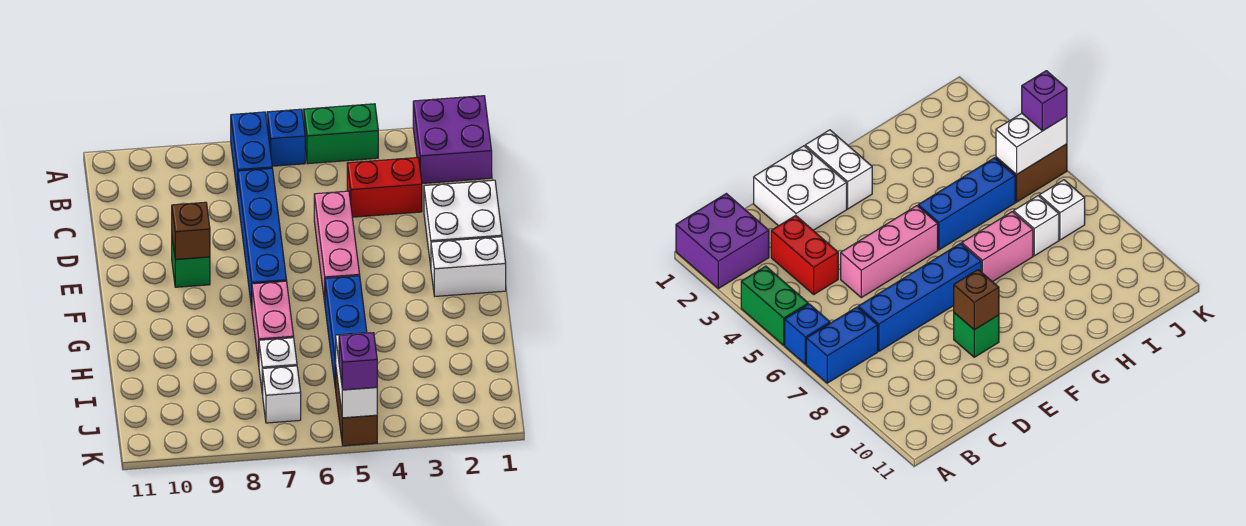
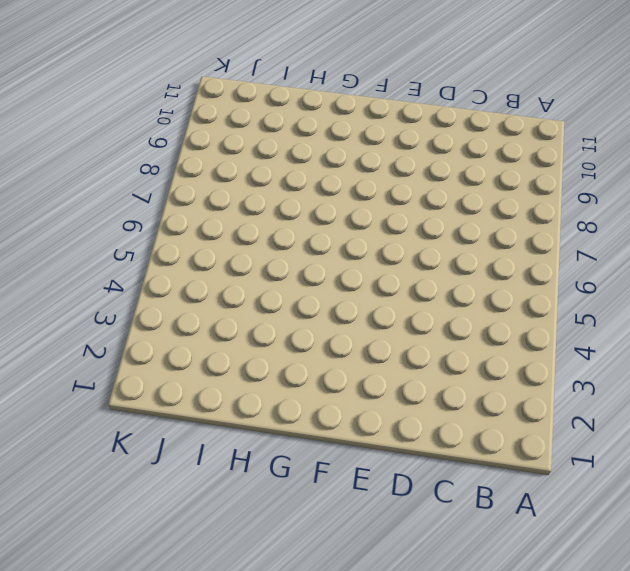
none -> purple brick A1:B2 level 1
none -> green brick A4:A5 level 1
none -> blue brick A6 level 1

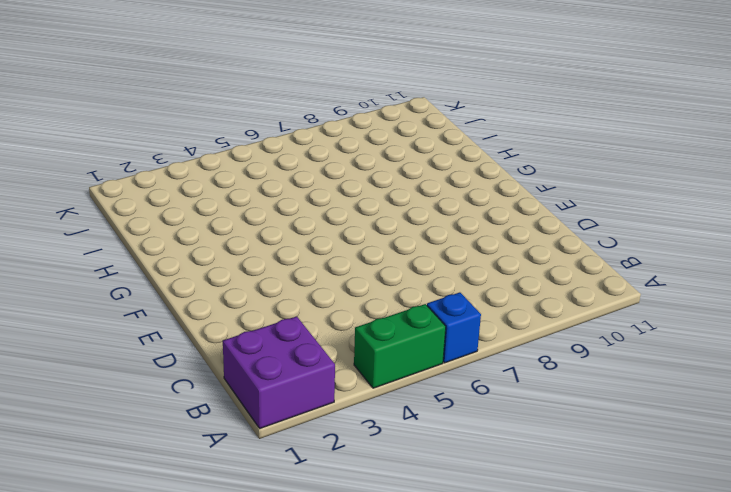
none -> blue brick A7:B7 level 1
none -> red brick C3:C4 level 1
none -> blue brick C7:F7 level 1

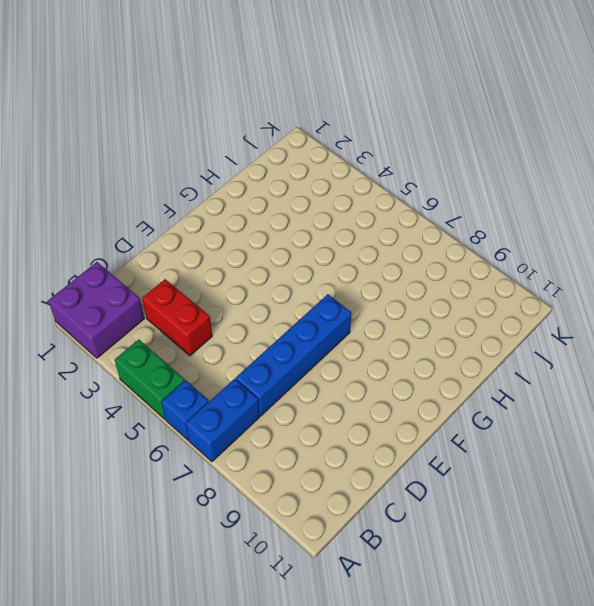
none -> white brick D1:E2 level 1
none -> pink brick D5:F5 level 1
none -> green brick E9 level 1

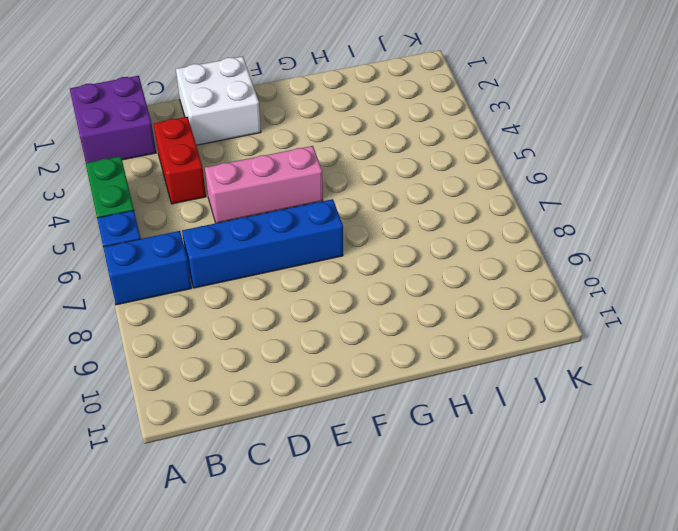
none -> green brick E9 level 1
none -> white brick F1:F2 level 1
none -> blue brick G5:I5 level 1

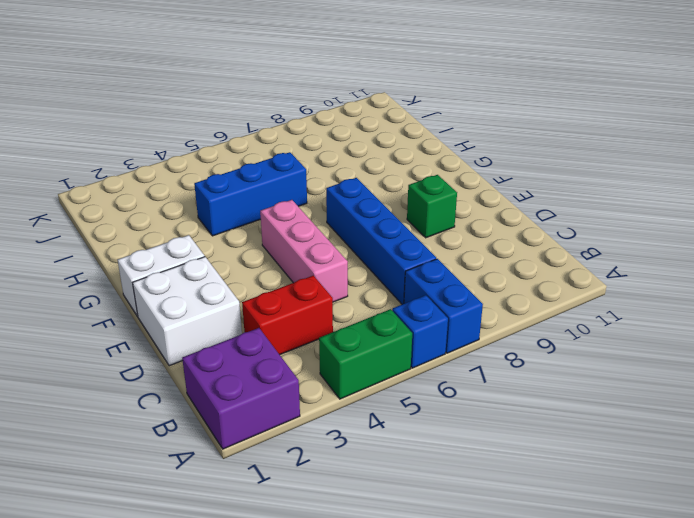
blue brick H4:H6 level 1 -> blue brick G5:I5 level 1
none -> pink brick G7:H7 level 1
none -> white brick I7 level 1
none -> brown brick J5:K5 level 1

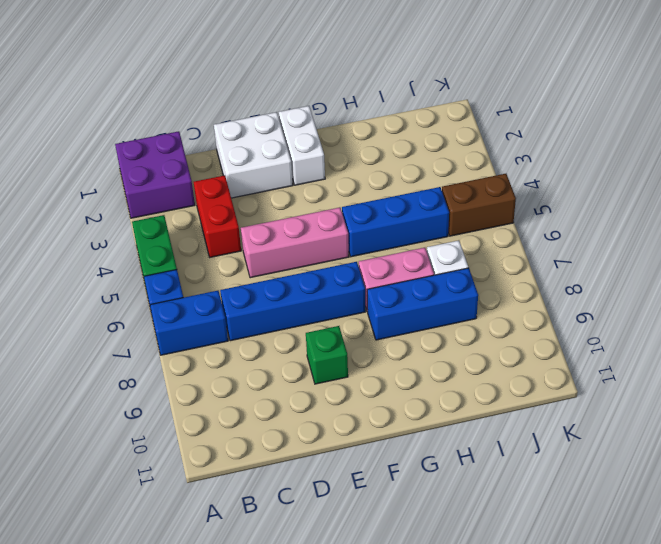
blue brick G8:I8 level 1 -> none
none -> white brick J7 level 1
none -> brown brick E9 level 2
none -> white brick J5:K5 level 2

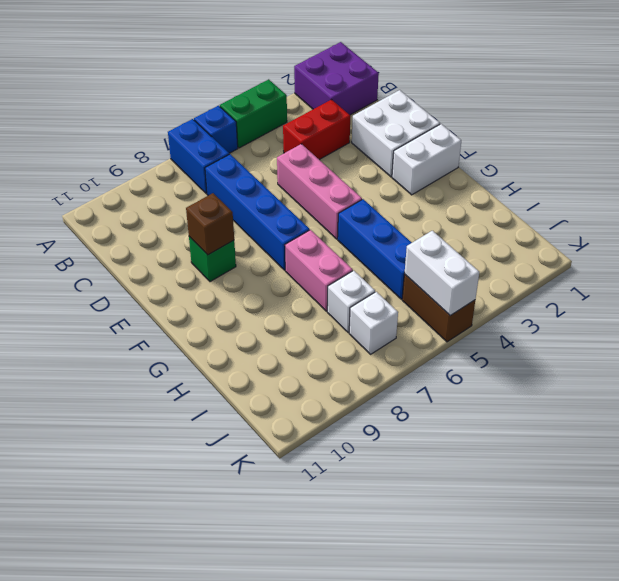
none -> purple brick K5 level 3

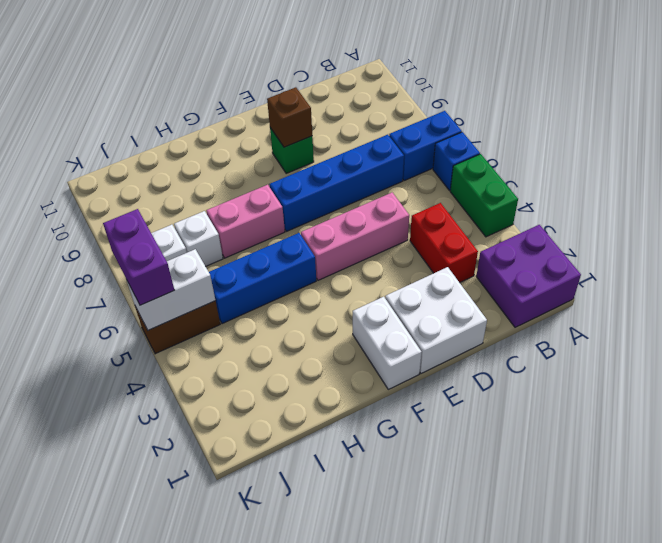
purple brick K5:K6 level 3 -> purple brick K5 level 3

